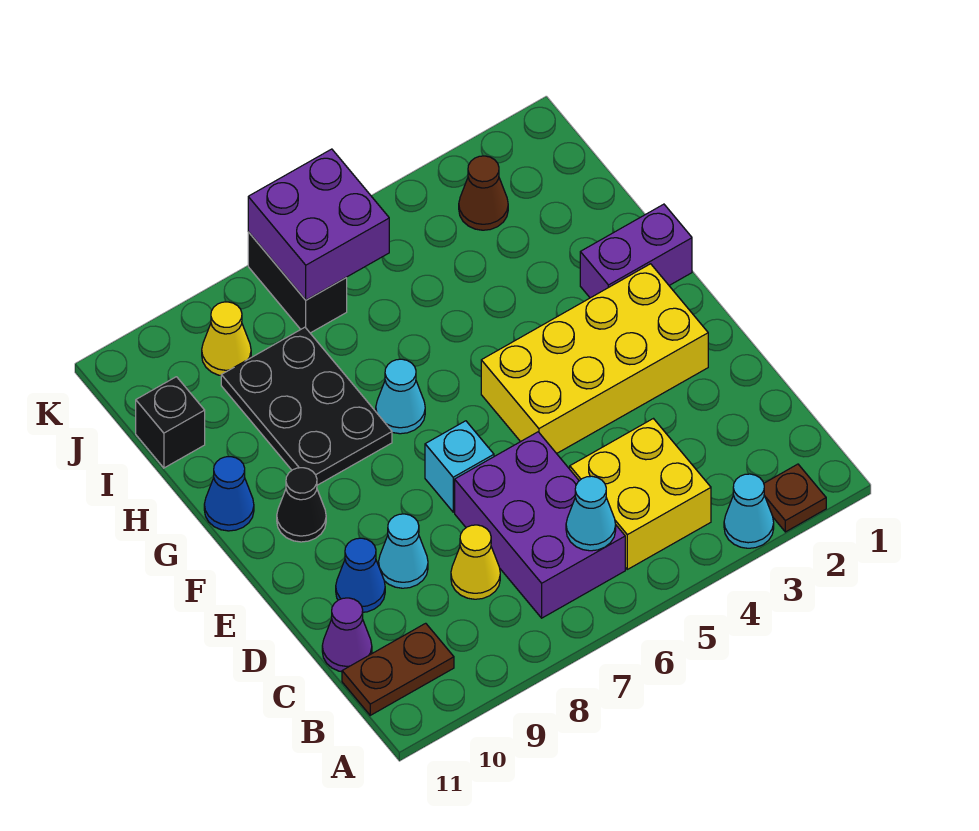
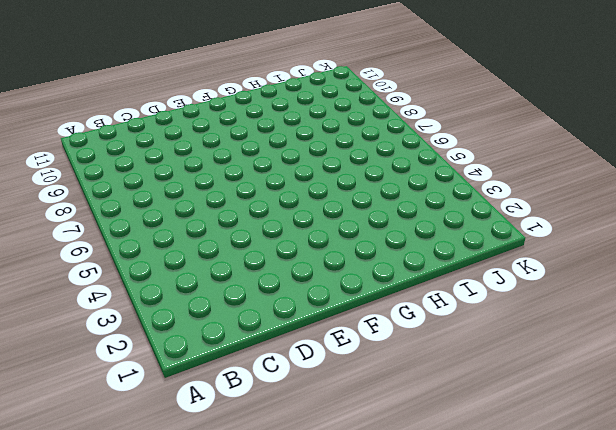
none -> brown plate A2 level 1
none -> cyan cone A3 level 1
none -> yellow brick B4:C5 level 1

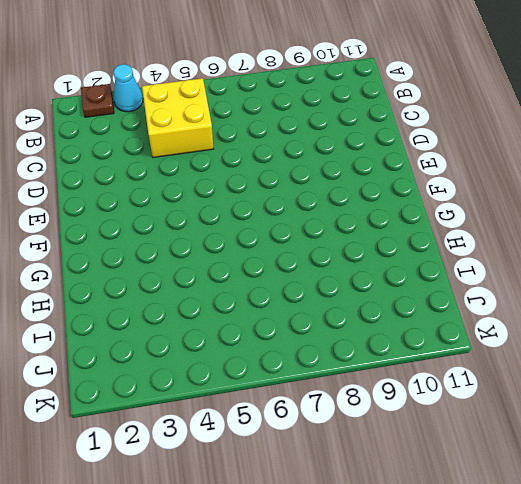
none -> purple brick B6:D7 level 1
none -> brown plate B10:B11 level 1
none -> yellow cone C8 level 1

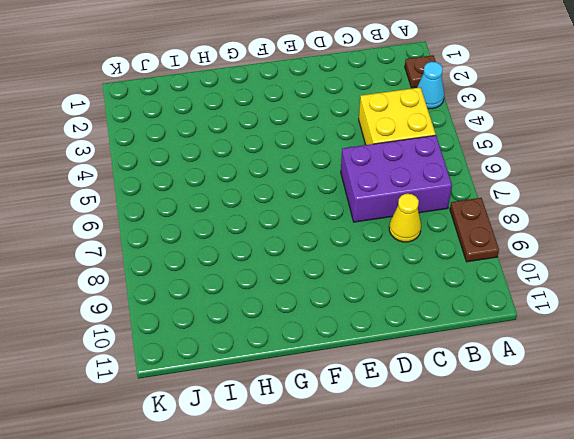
brown plate A8:A9 level 1 -> brown plate B10:B11 level 1
none -> purple cone C11 level 1
none -> cyan cone D9 level 1
none -> blue cone D10 level 1

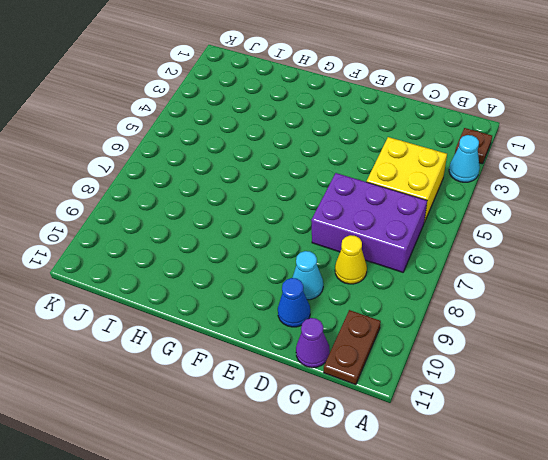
none -> yellow brick E2:F5 level 1
none -> cyan brick E7 level 1
none -> black cone F10 level 1

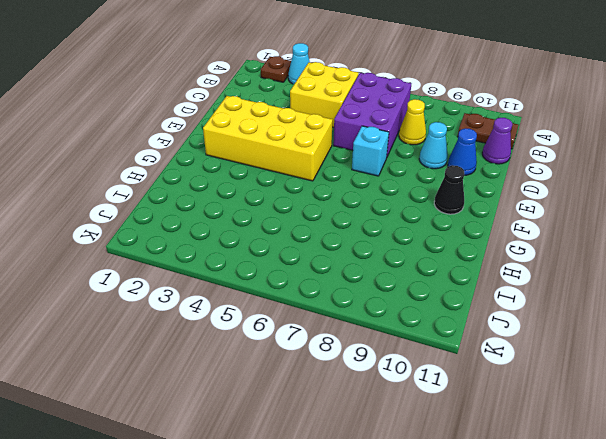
none -> purple brick G1:G2 level 1
none -> cyan cone G7 level 1
none -> black plate G8:I9 level 1

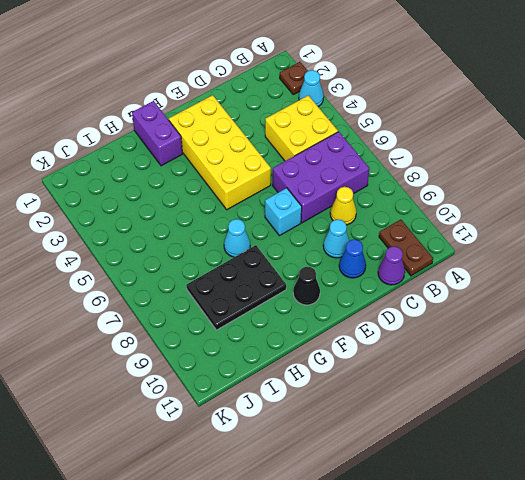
none -> blue cone G11 level 1
none -> black brick I11 level 1
none -> brown cone J3 level 1

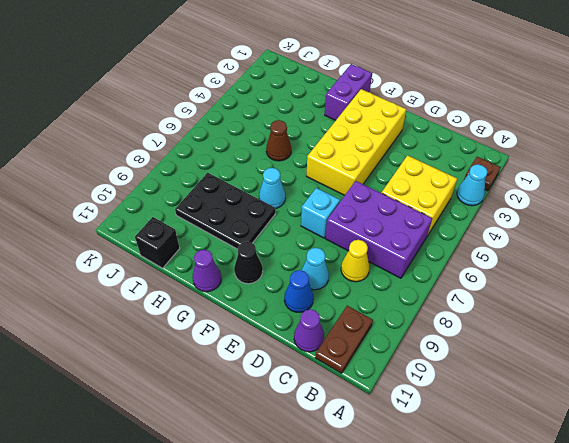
purple cone G11 level 1 -> blue cone G11 level 1
brown cone H5 level 1 -> brown cone J3 level 1
none -> black brick J7:K7 level 1
none -> yellow cone J9 level 1
none -> cyan cone B6 level 2

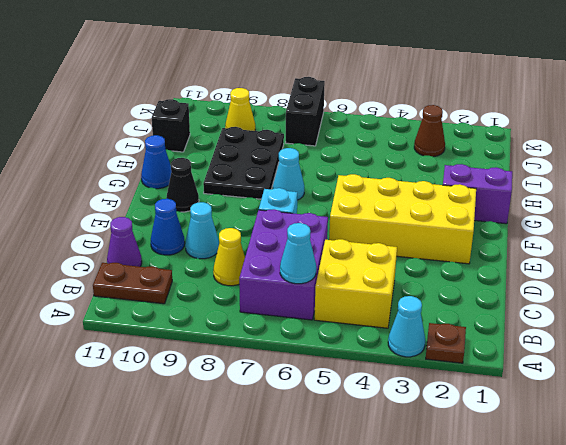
none -> purple brick J6:K7 level 2

